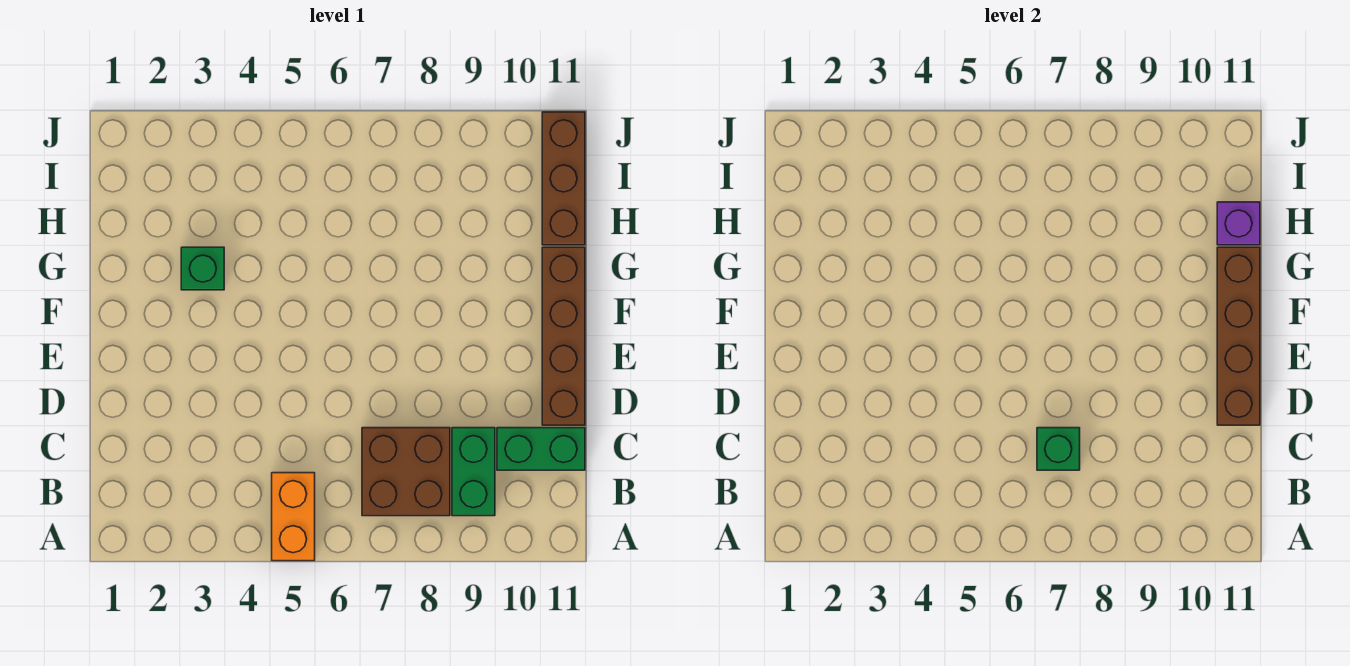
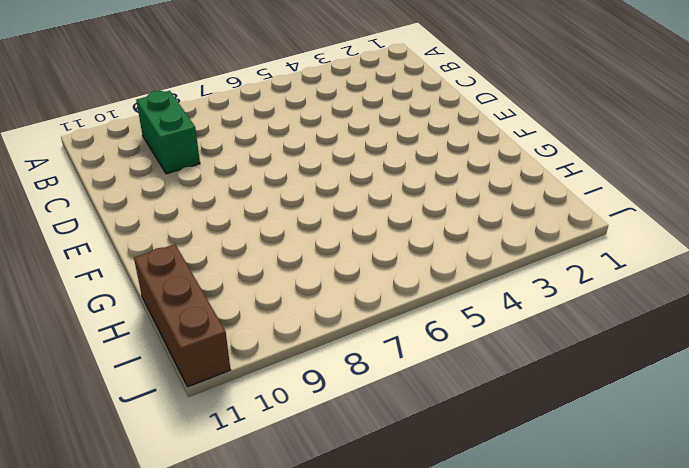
none -> orange brick A5:B5 level 1
none -> brown brick B7:C8 level 1

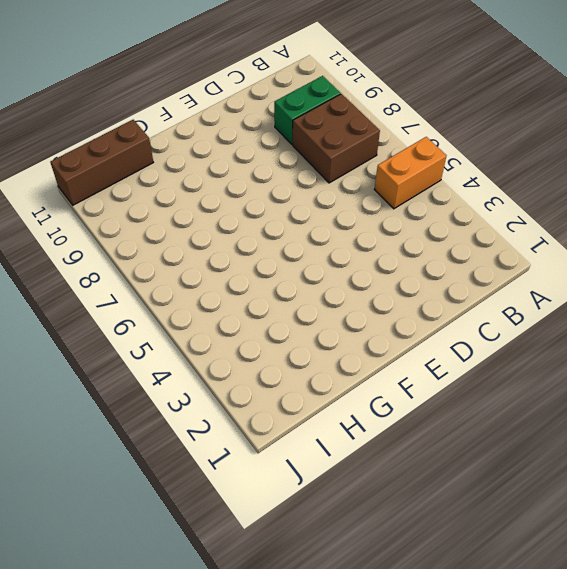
none -> green brick C10:C11 level 1
none -> brown brick D11:G11 level 1

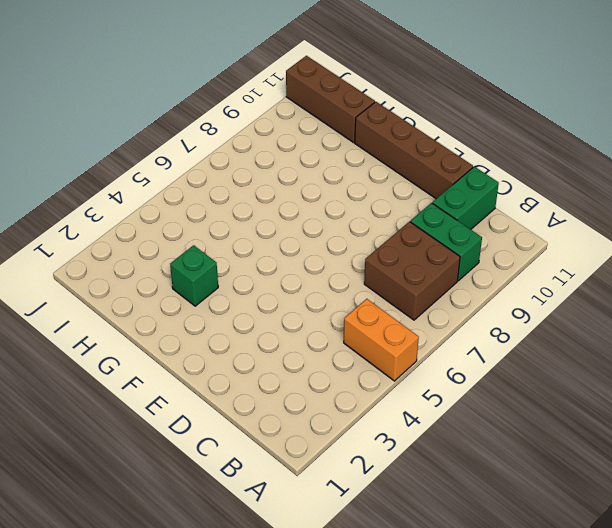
none -> green brick C7 level 2
none -> brown brick D11:G11 level 2

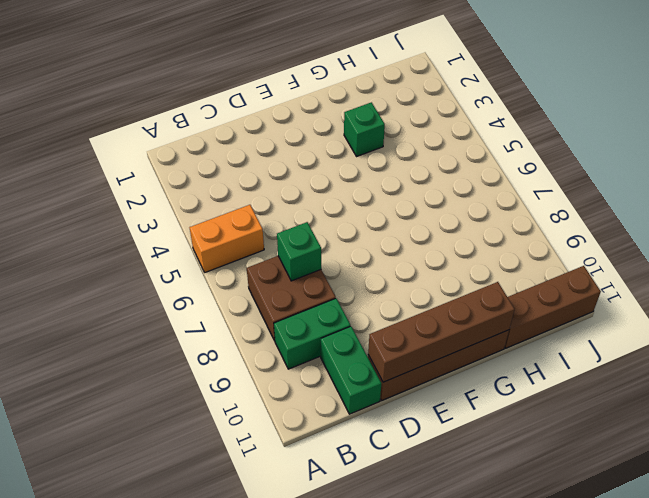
none -> purple brick H11 level 2

